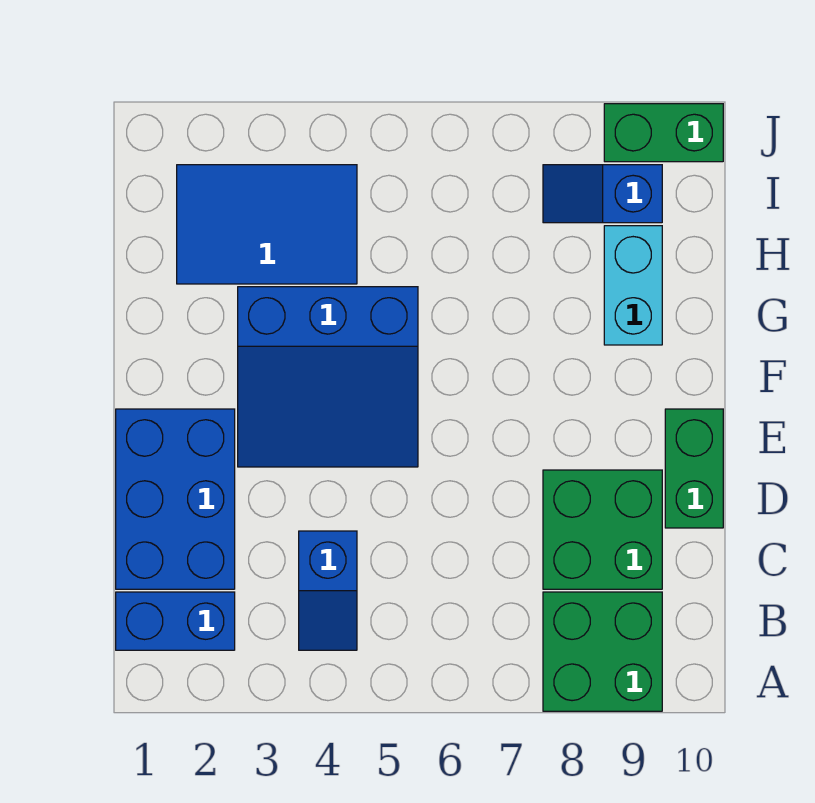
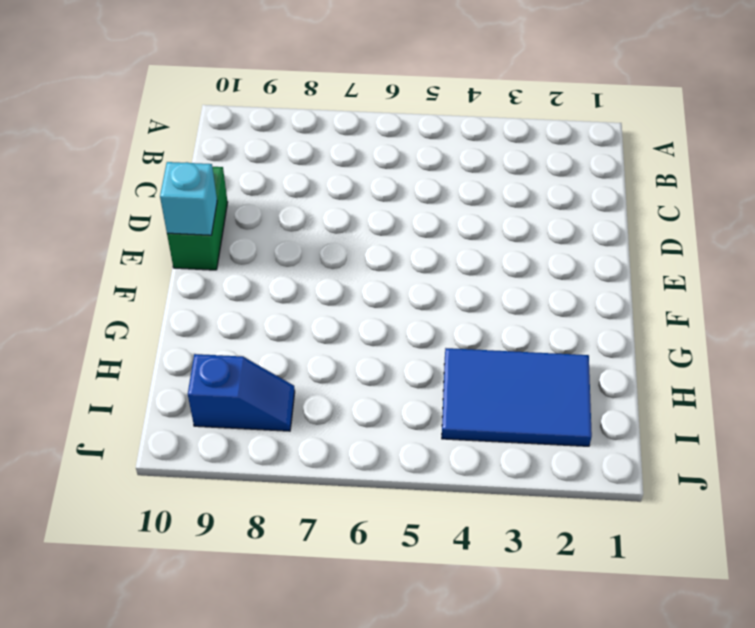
cyan brick E10 level 2 -> none
none -> green brick A8:B9 level 1
none -> blue brick B1:B2 level 1

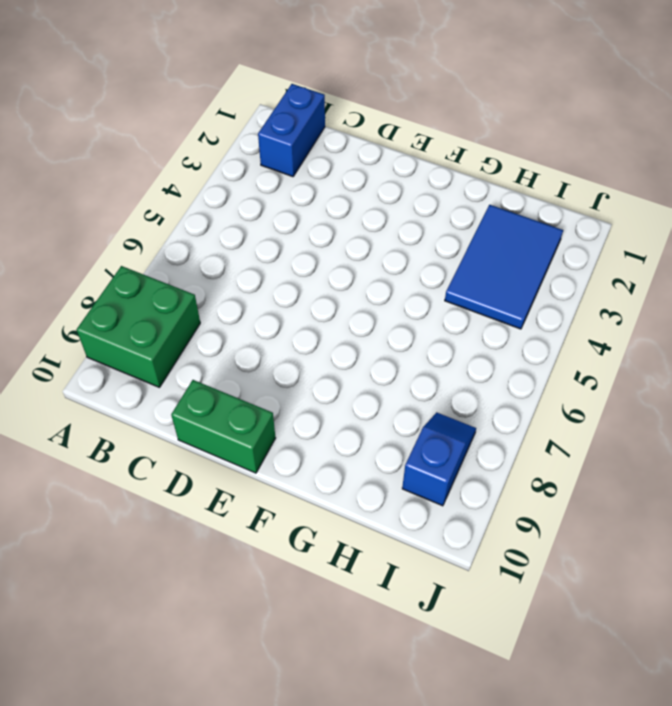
none -> blue slope B4:C4 level 1 top C
none -> blue brick C1:E2 level 1

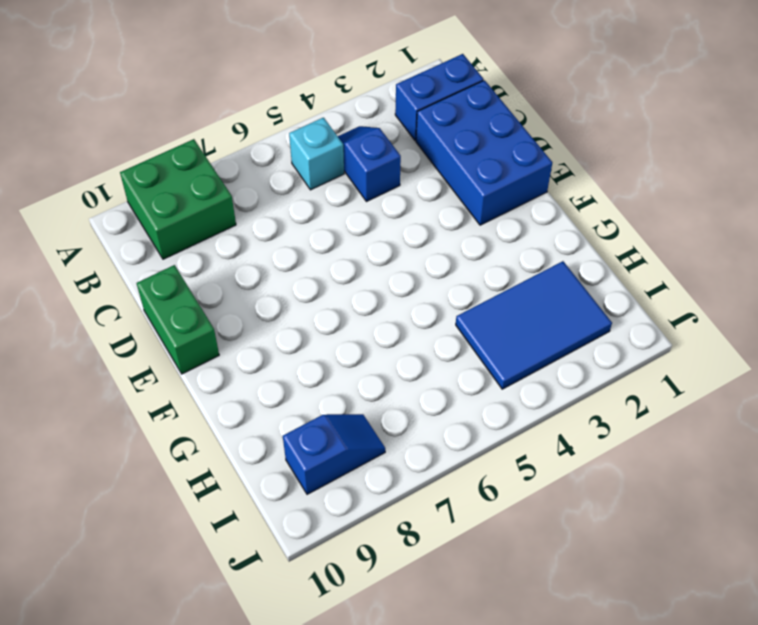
cyan brick B5 level 1 -> none
none -> green brick C8:D9 level 1
none -> blue slope E3:G5 level 1 top G

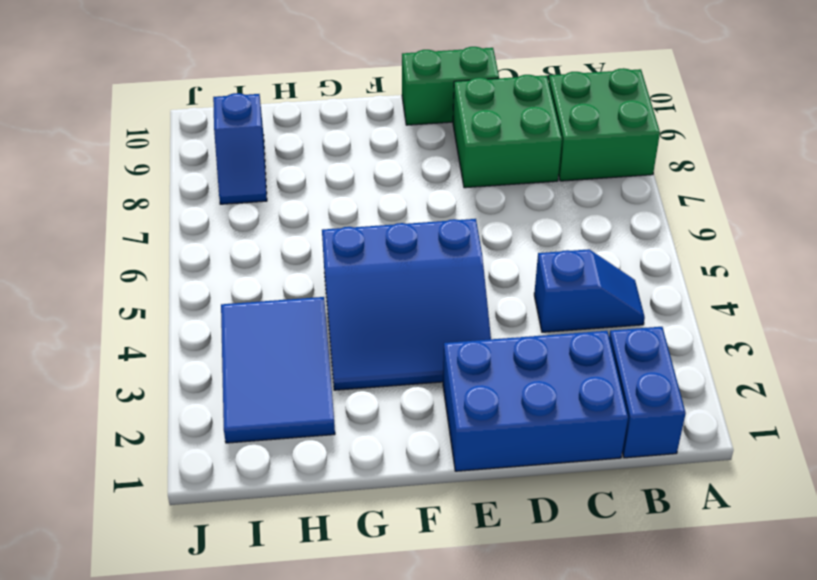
blue slope E3:G5 level 1 top 5 -> blue slope E3:G5 level 1 top G
none -> cyan brick G9:H9 level 1
none -> green brick J9:J10 level 1

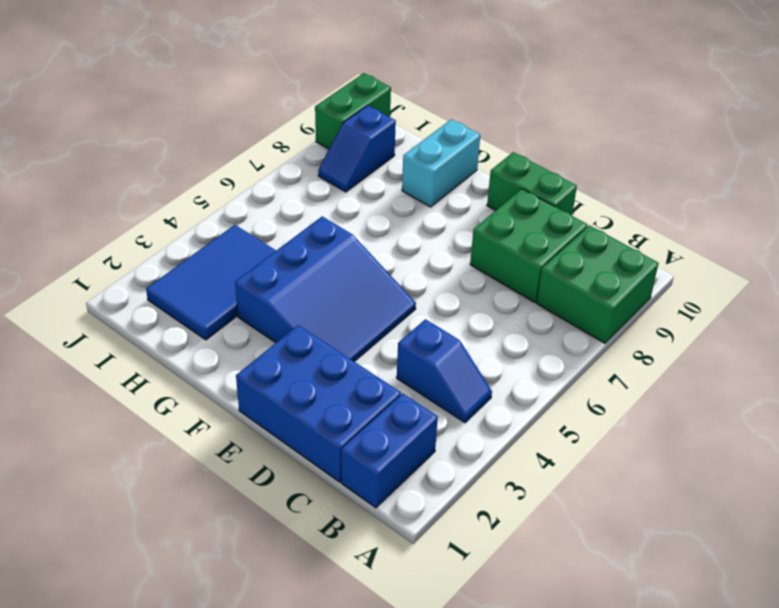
cyan brick G9:G10 level 1 -> cyan brick G9:H9 level 1

